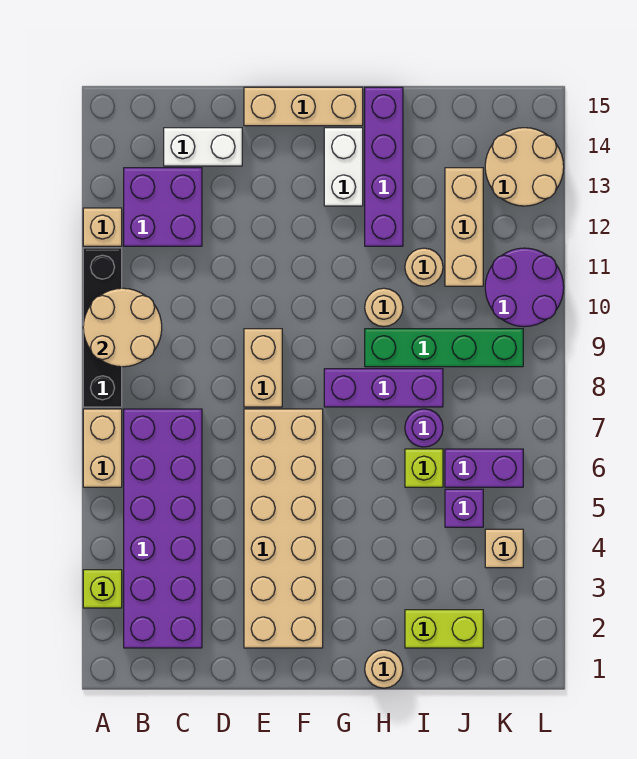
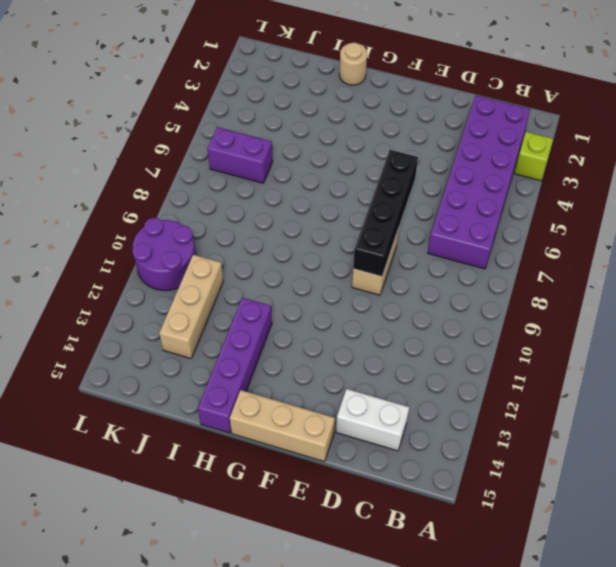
black brick E6:E9 level 2 -> black brick A8:A11 level 1
none -> tan brick A6:A7 level 1
none -> tan brick A12 level 1
none -> purple brick B12:C13 level 1

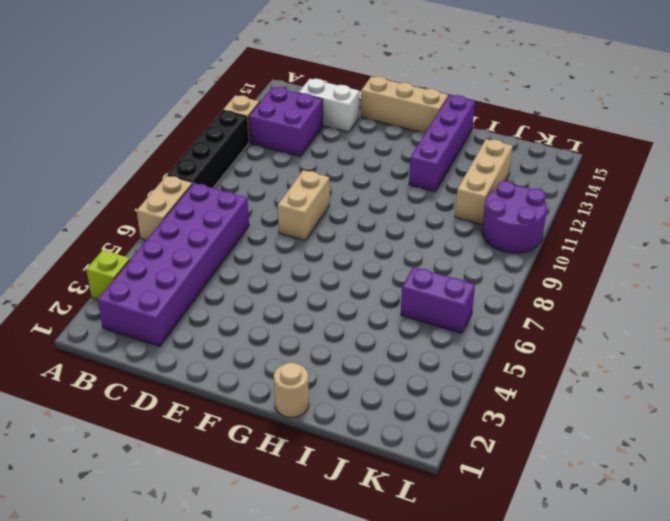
none -> tan brick E2:F7 level 1
none -> purple brick G8:I8 level 1
none -> white brick G13:G14 level 1

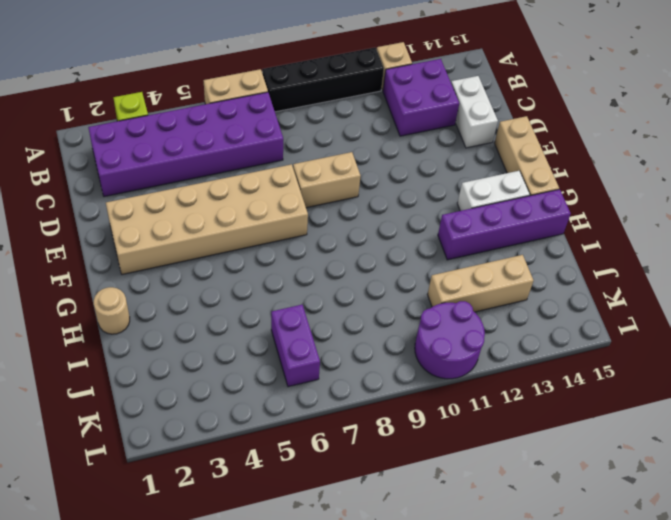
none -> purple brick G8:I8 level 1
none -> green brick H9:K9 level 1
none -> tan round brick H10 level 1

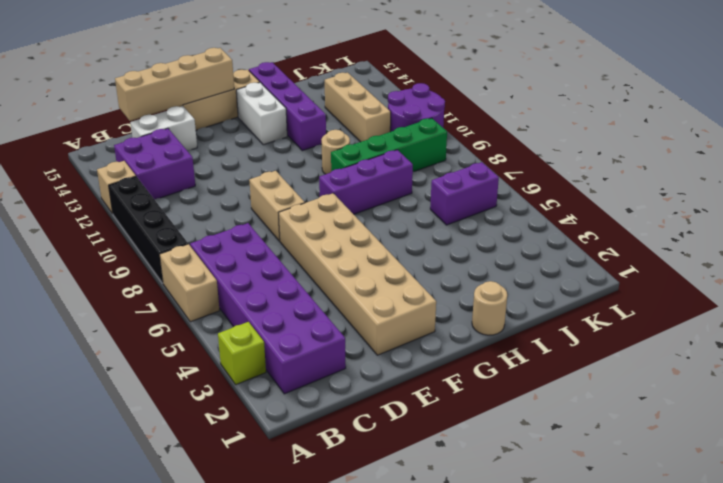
tan brick C15:F15 level 2 -> none
none -> lime brick I2:J2 level 1
none -> lime brick I6 level 1
none -> purple round brick I7 level 1

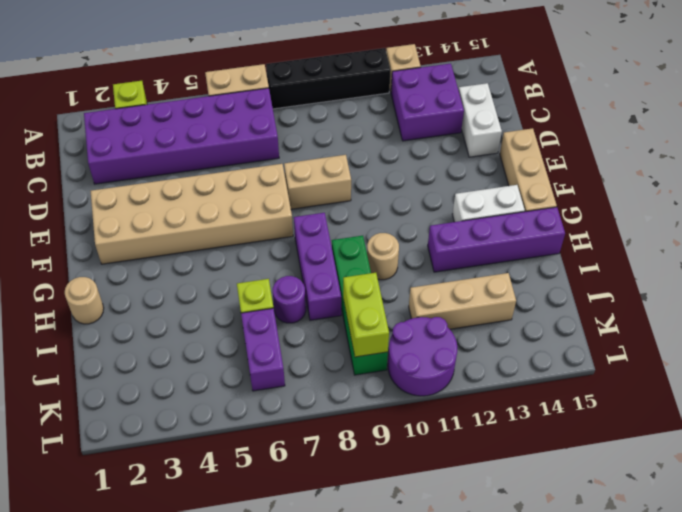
lime brick J9:K9 level 2 -> lime brick I2:J2 level 1
none -> tan round brick I11 level 1
none -> purple brick J5 level 1
none -> tan brick K4 level 1

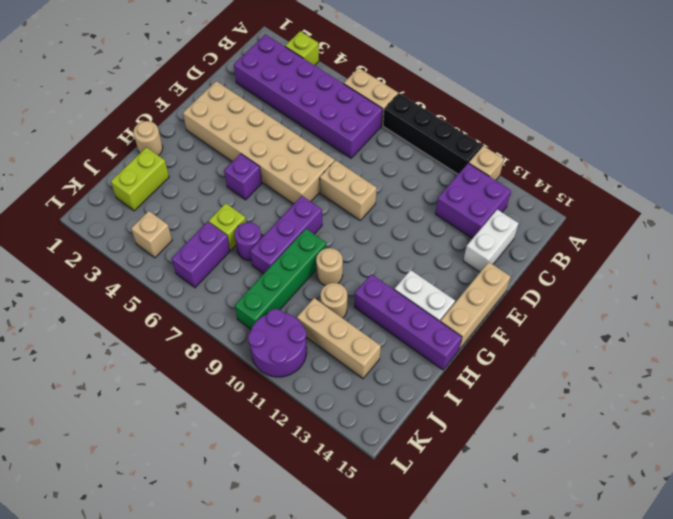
purple brick G5 level 1 -> purple brick J5 level 1
none -> tan round brick K13:L14 level 1
none -> tan round brick A9:B10 level 2

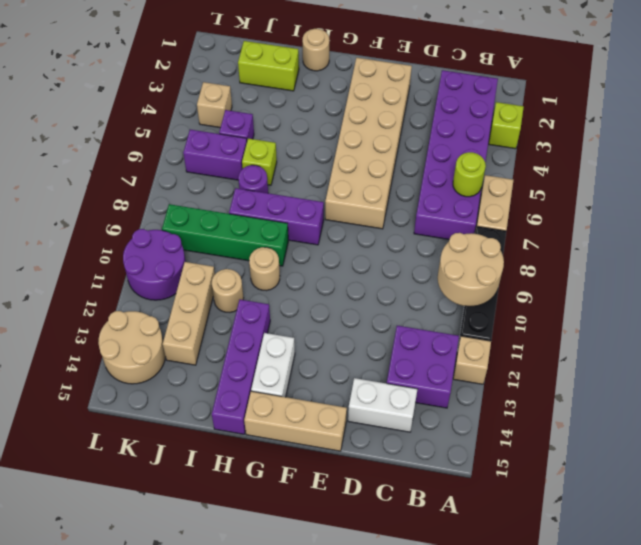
lime round brick B6 level 2 -> none
none -> tan brick E8:E9 level 1

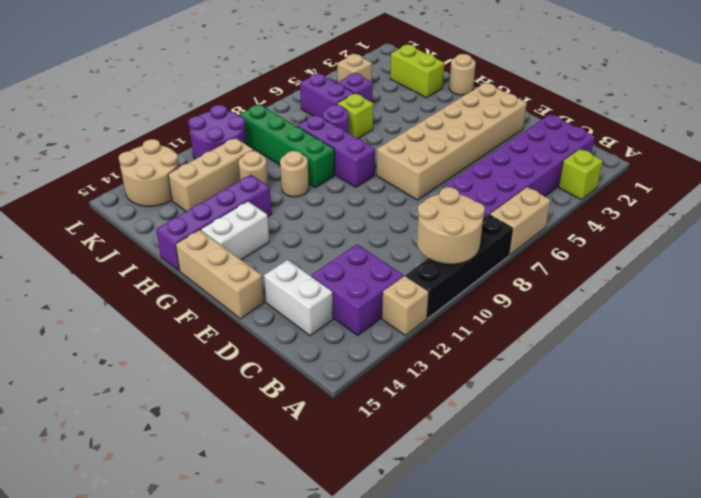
none -> tan brick E8:E9 level 1

